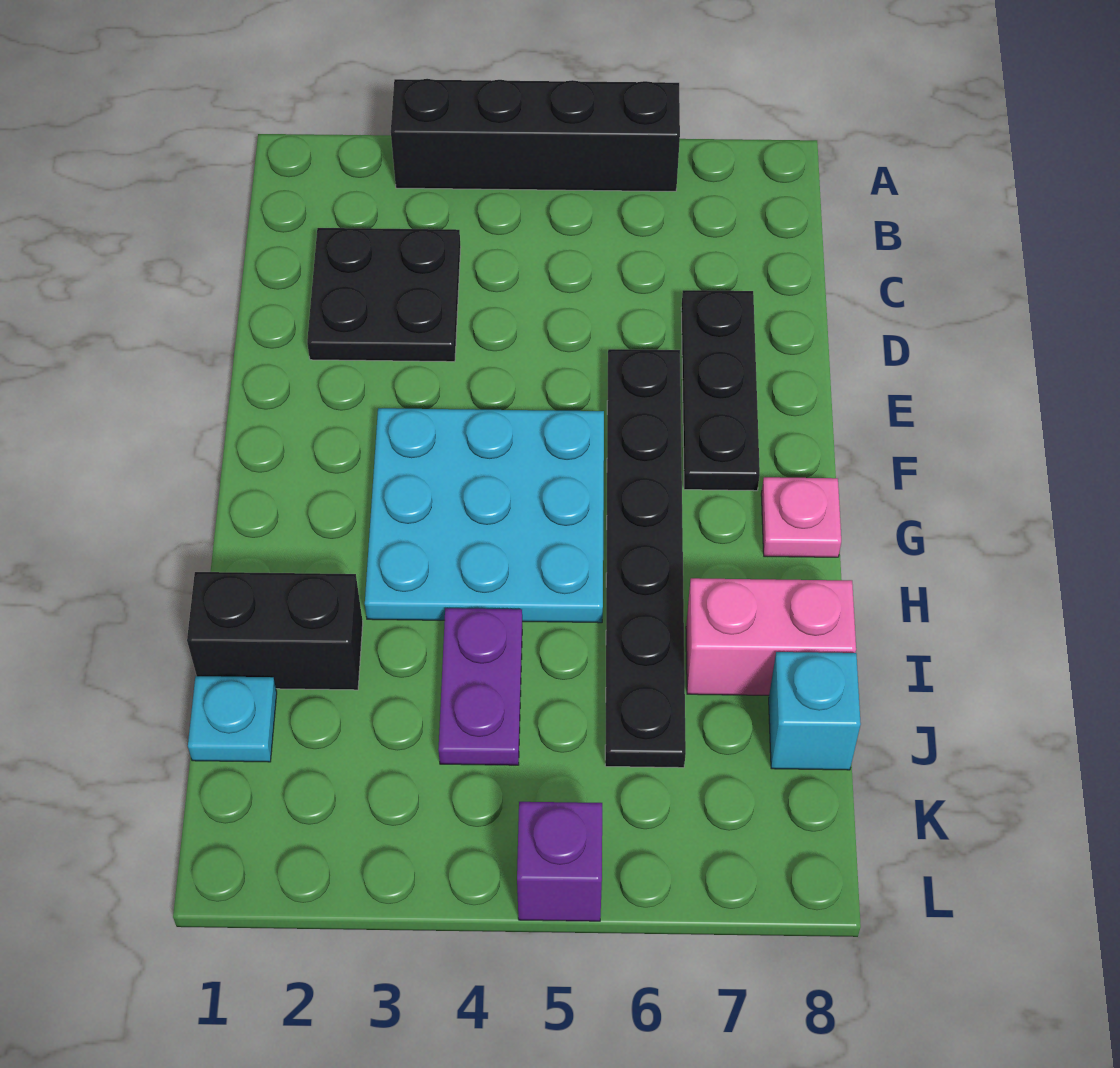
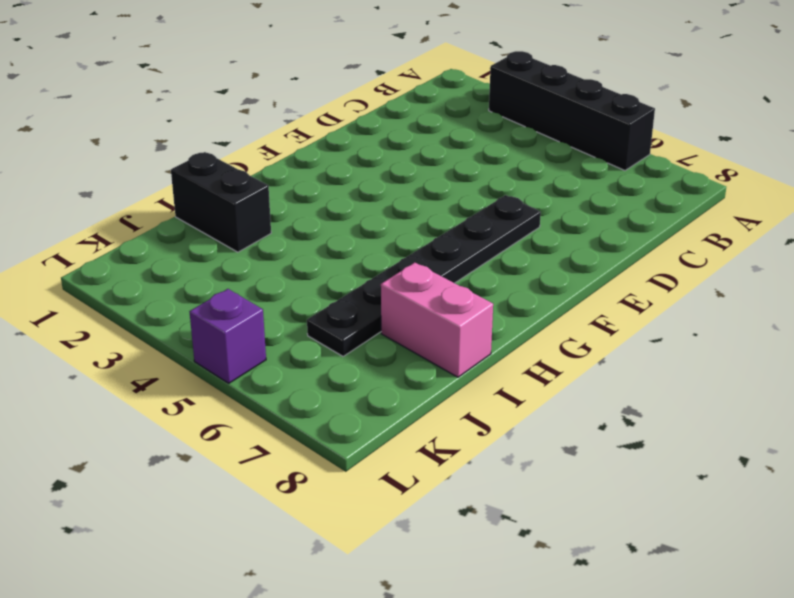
none -> black plate C2:D3 level 1
none -> black plate D7:F7 level 1
none -> cyan plate F3:H5 level 1

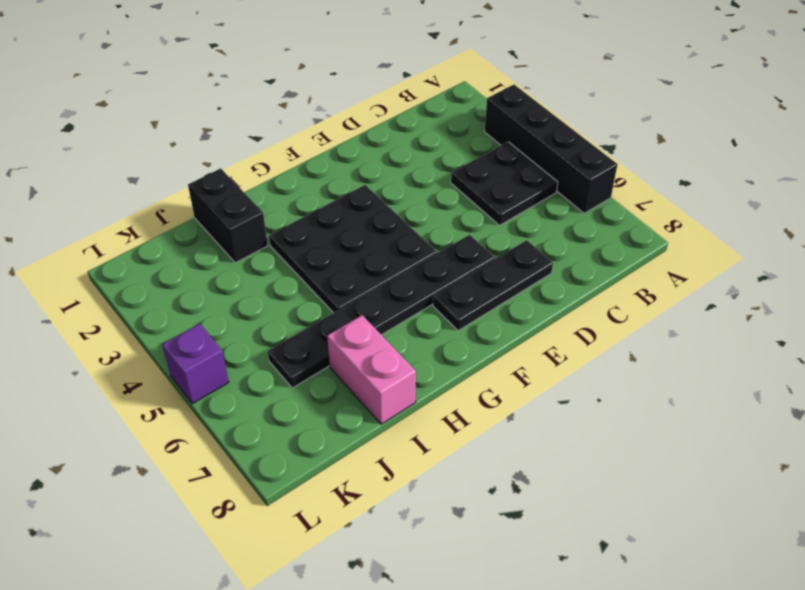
black plate B4:C5 level 1 -> black plate C2:D3 level 1
black plate F3:H5 level 1 -> cyan plate F3:H5 level 1
none -> pink plate G8 level 1
none -> purple plate I4:J4 level 1
none -> cyan plate J1 level 1

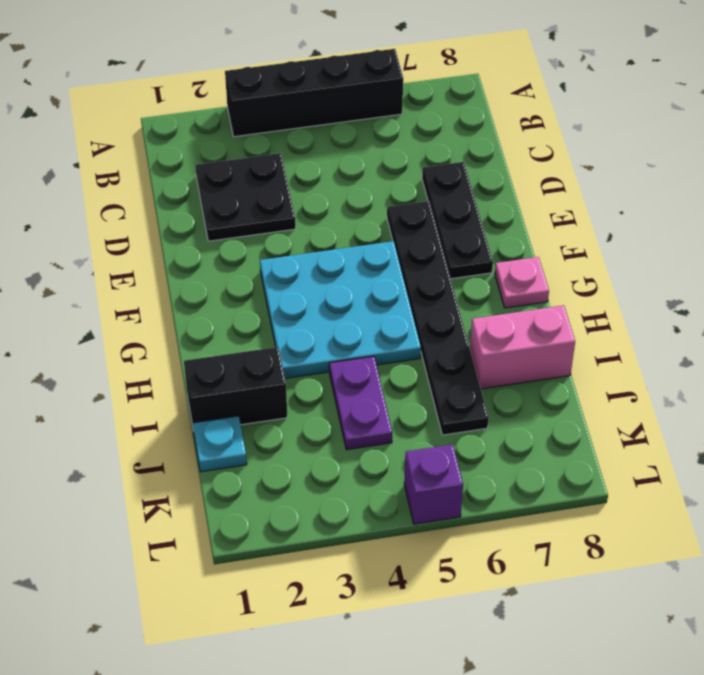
none -> cyan brick J8 level 1

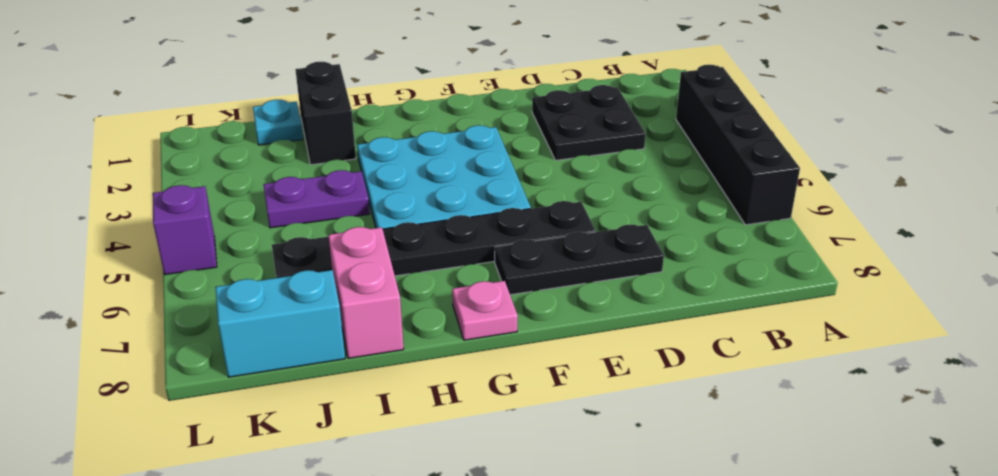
cyan brick J8:K8 level 1 -> cyan brick J8 level 1

